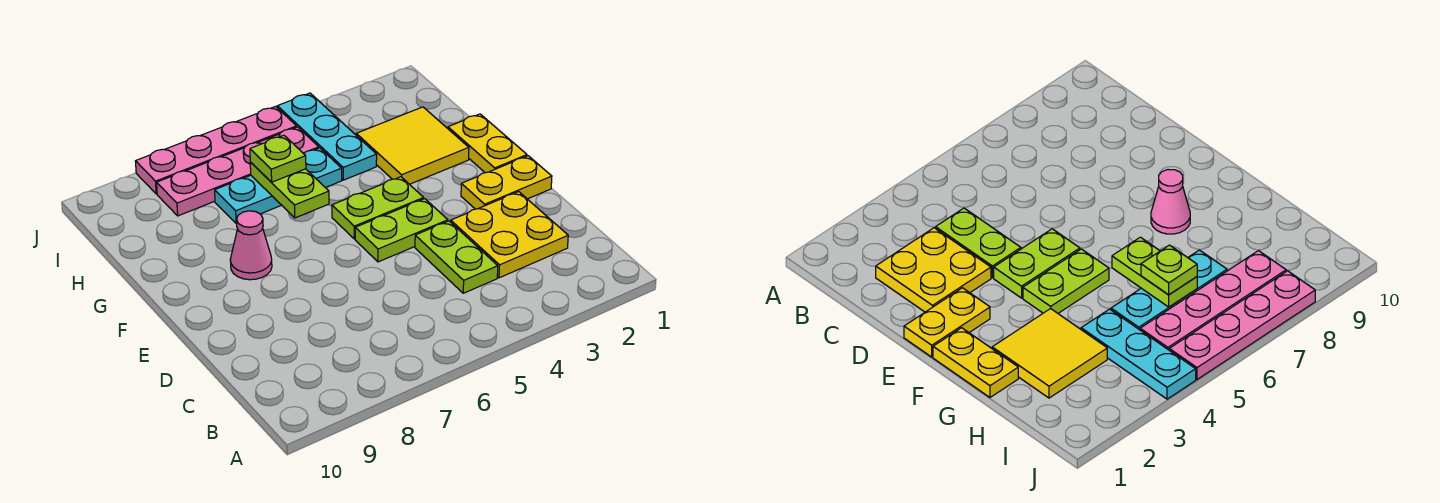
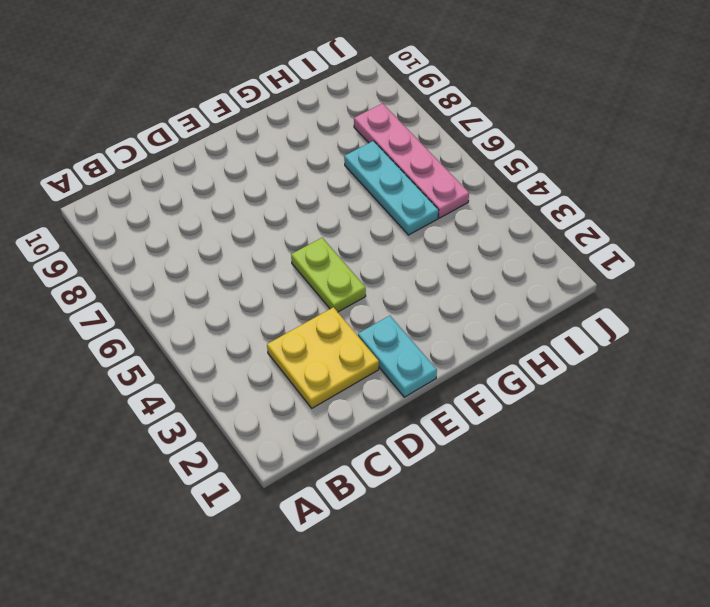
cyan plate E1:E2 level 1 -> yellow plate E1:E2 level 1
none -> lime plate C4:D4 level 1
none -> yellow plate F1:G1 level 1
none -> lime plate F4:F5 level 1

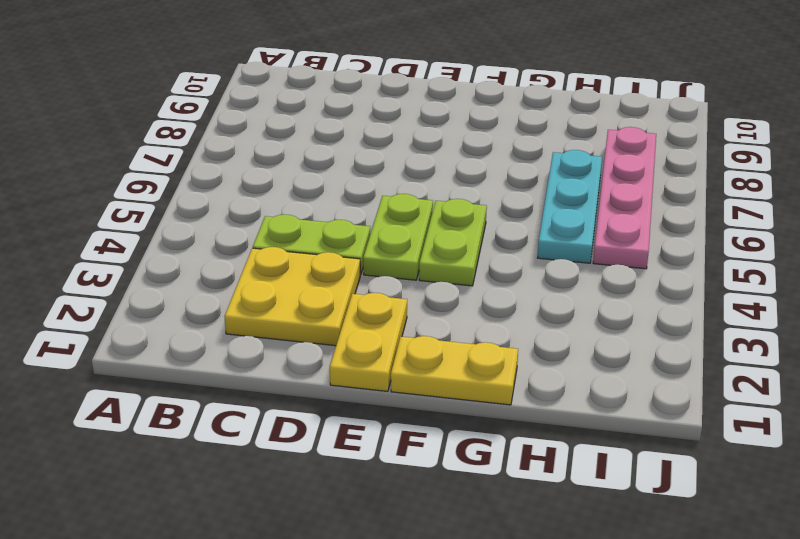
none -> pink cone F8 level 1
none -> yellow tile G2:H3 level 1
none -> cyan plate H4:J4 level 1

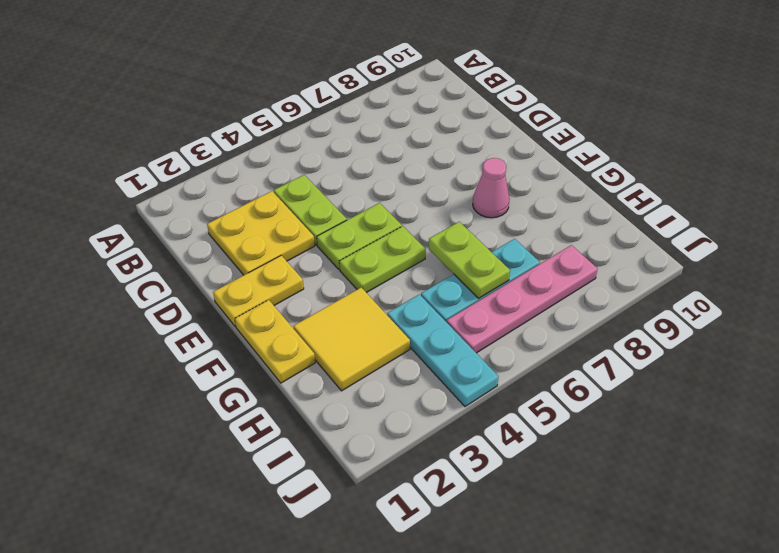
none -> pink plate J5:J8 level 1
none -> lime plate H6 level 3

